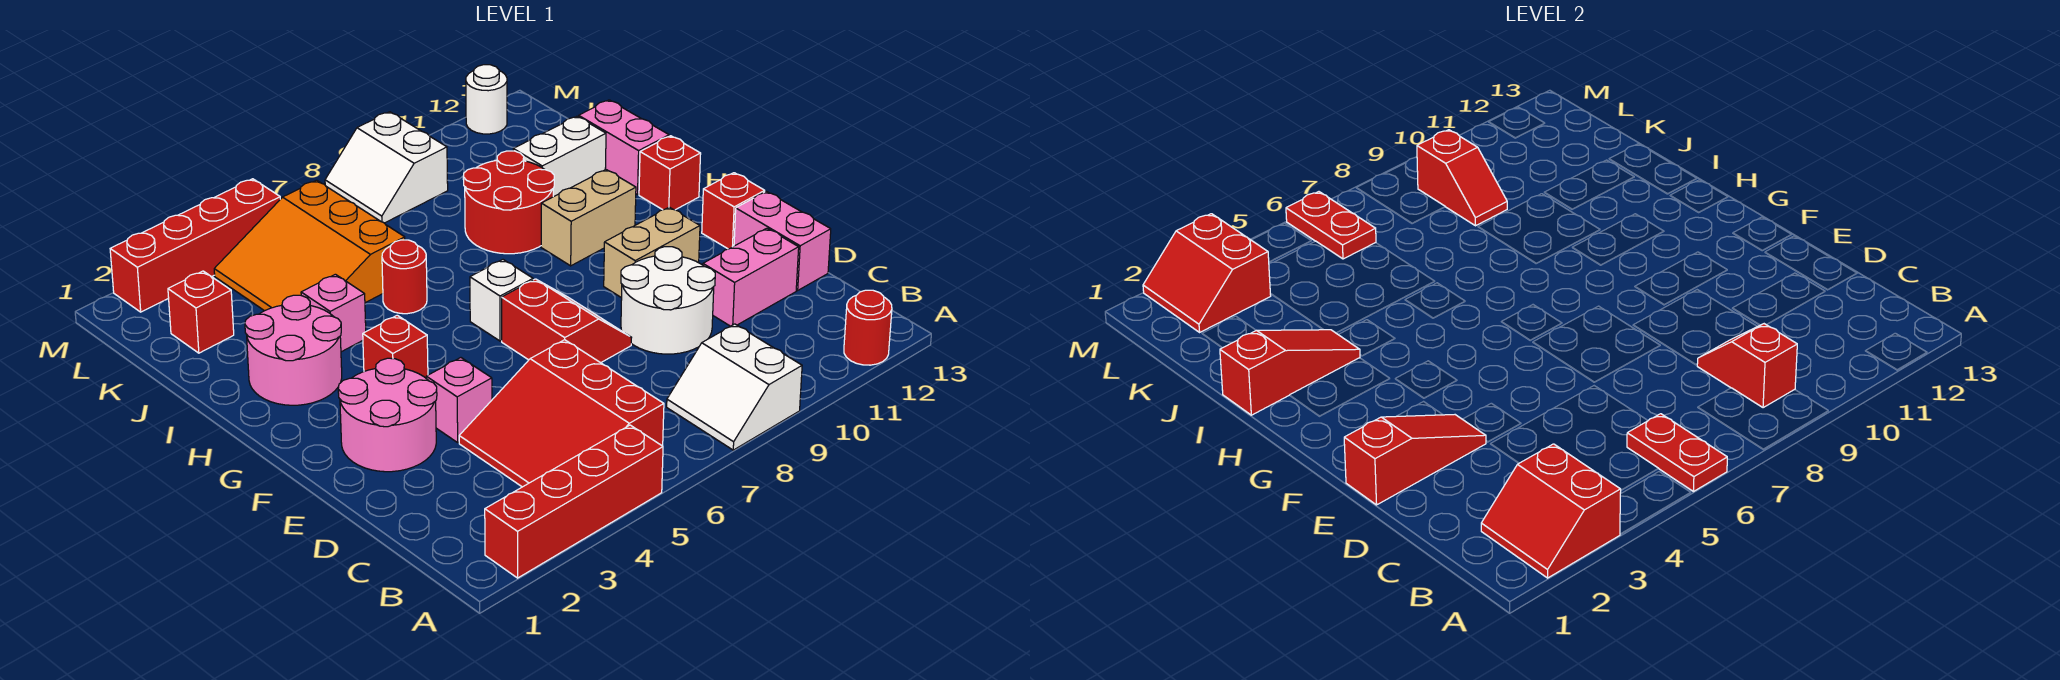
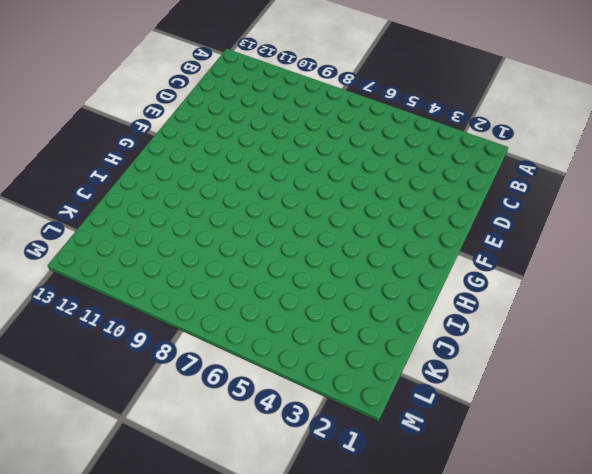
none -> red brick A2:A5 level 1
none -> white slope A8:B9 level 1 top 9
none -> red round brick A12 level 1
none -> red slope B4:D6 level 1 top 6

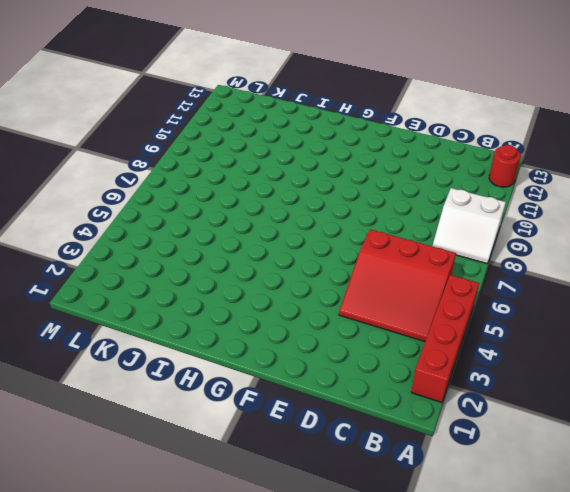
none -> white round brick D9:E10 level 1
none -> pink brick D11:D12 level 1
none -> pink brick D13:E13 level 1
none -> pink round brick E2:F3 level 1

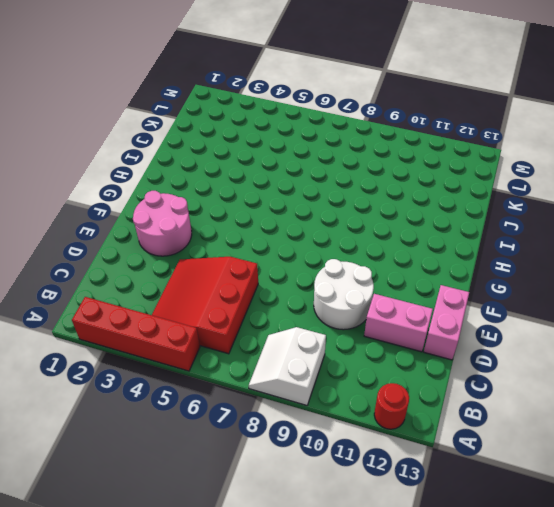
none -> pink brick E4 level 1
none -> red slope E7:F8 level 1 top 7
none -> tan brick F10:F11 level 1
none -> red brick F13 level 1

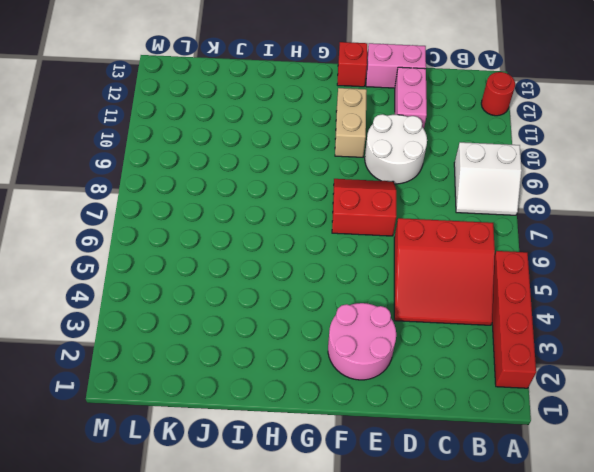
none -> pink brick E4 level 1
none -> red brick G4 level 1
none -> white brick G7 level 1
none -> pink round brick H2:I3 level 1

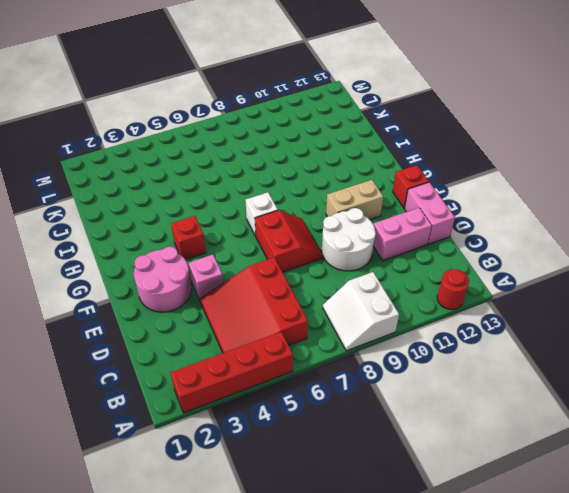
none -> pink round brick H2:I3 level 1
none -> tan brick H10:H11 level 1
none -> red brick H13 level 1
none -> pink brick I4 level 1

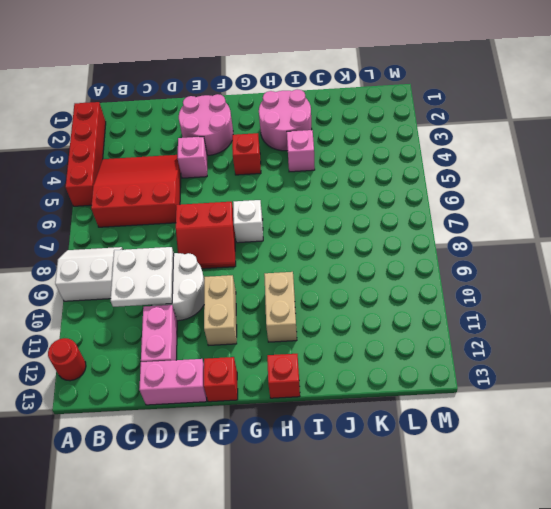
white plate C9:D10 level 2 -> red slope B9:C9 level 2 top B
none -> red round brick I6 level 1
none -> red round brick I9:J10 level 1
none -> pink brick I13:J13 level 1
none -> orange slope J4:L6 level 1 top 6

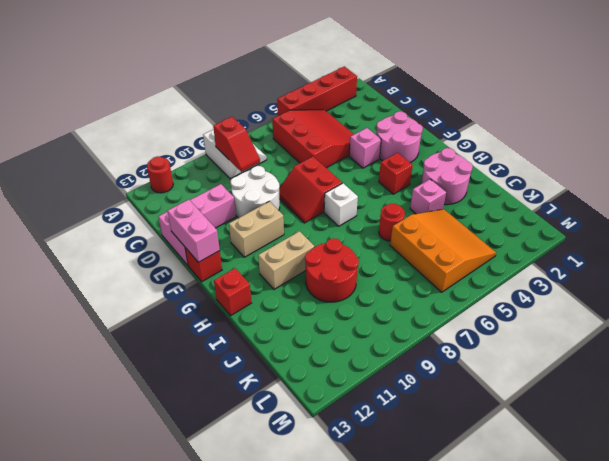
pink brick E13:F13 level 2 -> pink brick I13:J13 level 1
none -> white brick J11:J12 level 1
none -> red brick K2 level 1
none -> white slope L8:M9 level 1 top 9
none -> red brick M2:M5 level 1

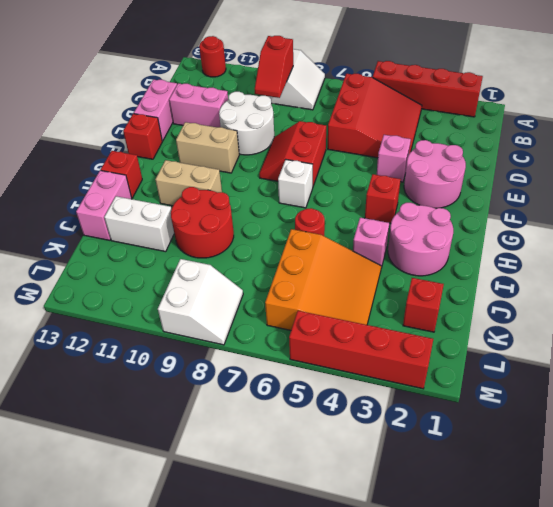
none -> white round brick M12 level 1
none -> red slope A2:B3 level 2 top 3
none -> red plate A6:B6 level 2
none -> red slope E1:E3 level 2 top 1

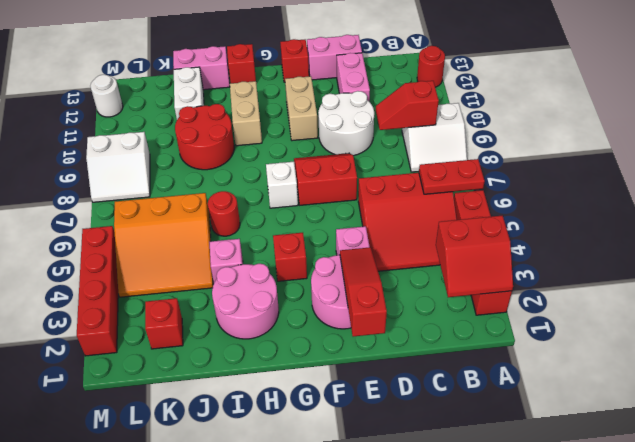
none -> red slope I1:I3 level 2 top 1
none -> red slope K9:L9 level 2 top L
none -> red slope L2:M3 level 2 top 3
none -> red plate L6:M6 level 2

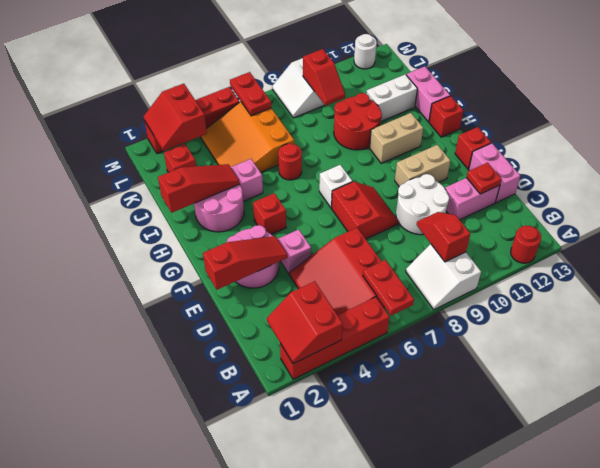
red plate D12 level 2 -> none

